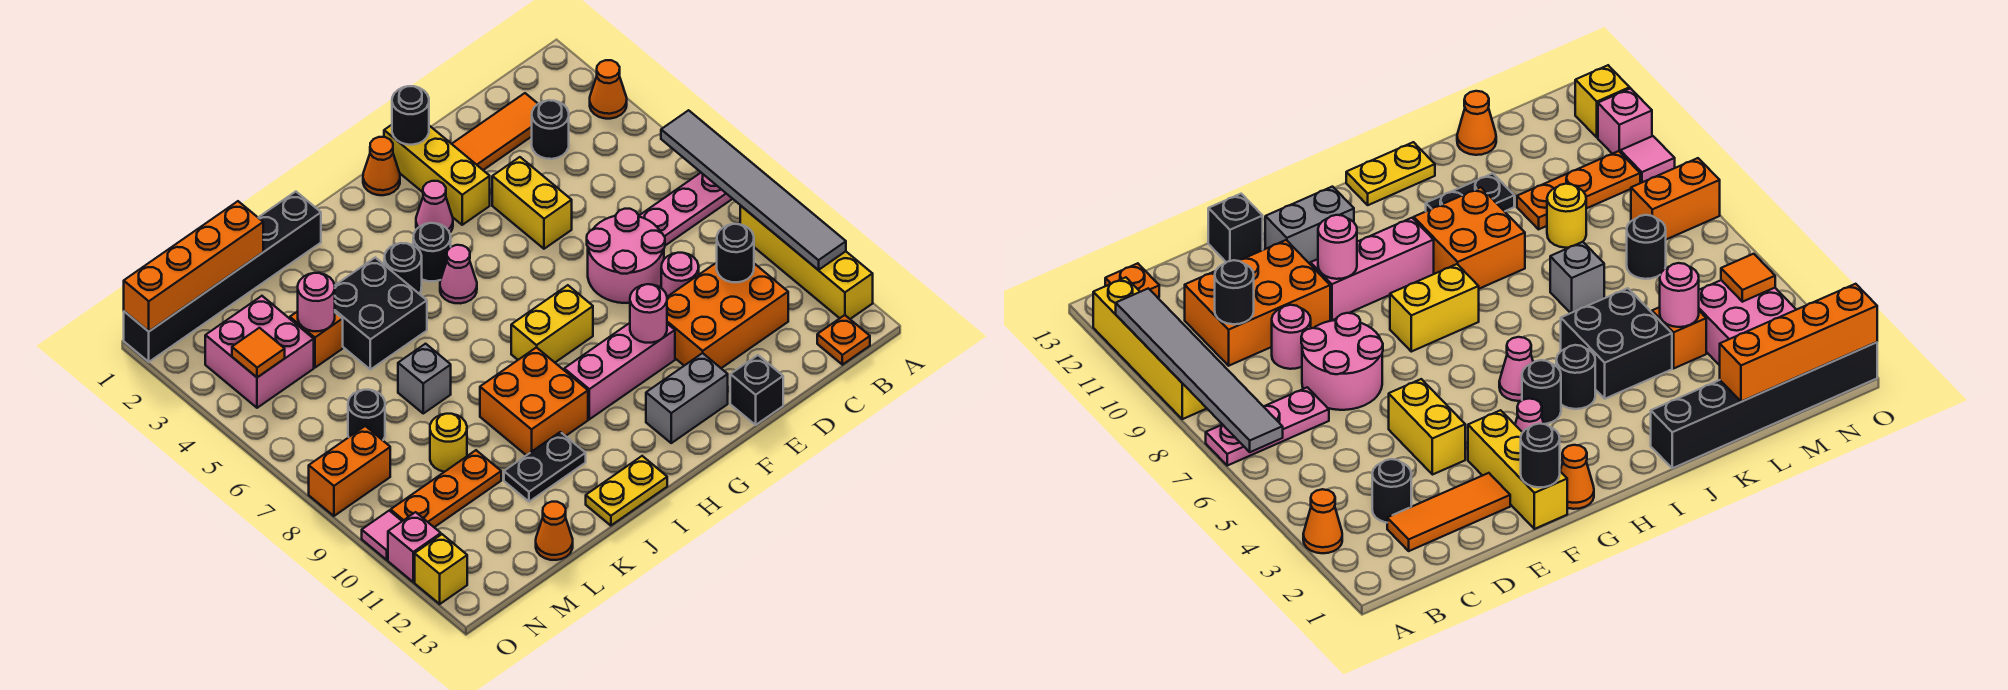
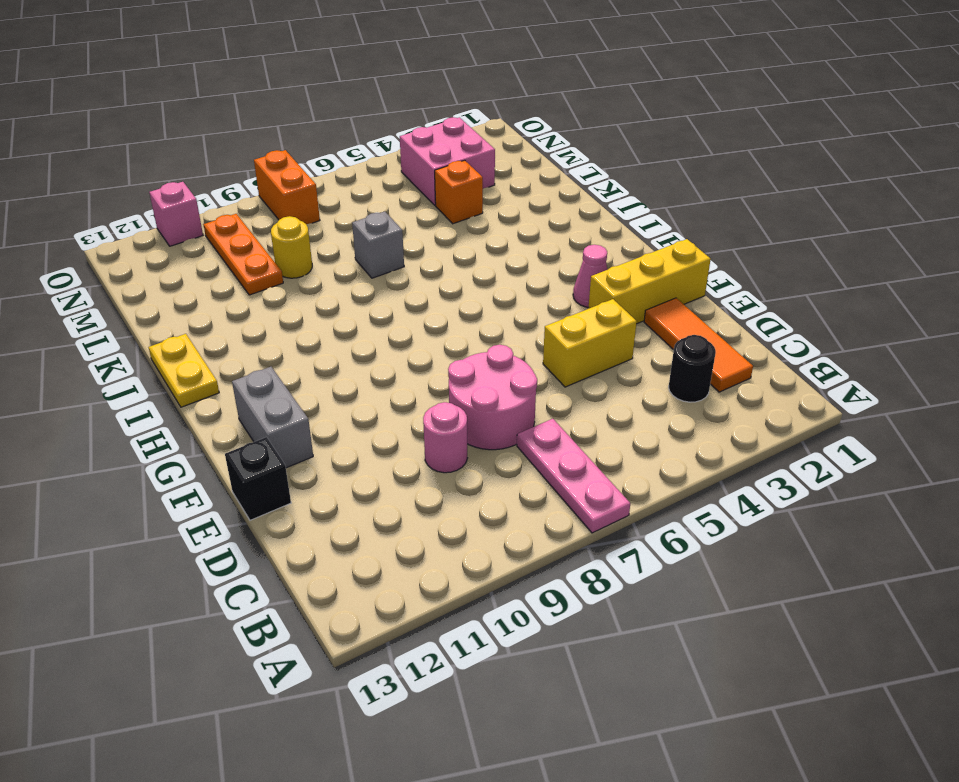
none -> orange cone A3 level 1
none -> yellow brick A9:A12 level 1
none -> orange plate B13 level 1
none -> orange brick C10:E11 level 1

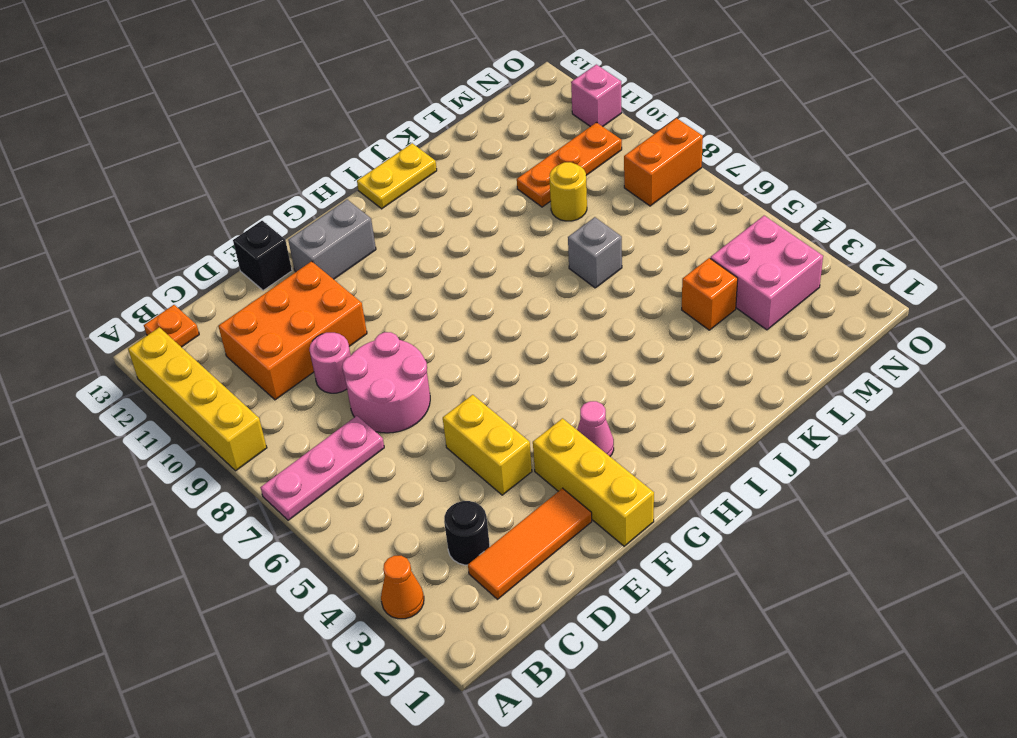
none -> pink brick F10:H10 level 1
none -> orange cone G1 level 1
none -> yellow brick G8:H8 level 1
none -> black round brick H4 level 1

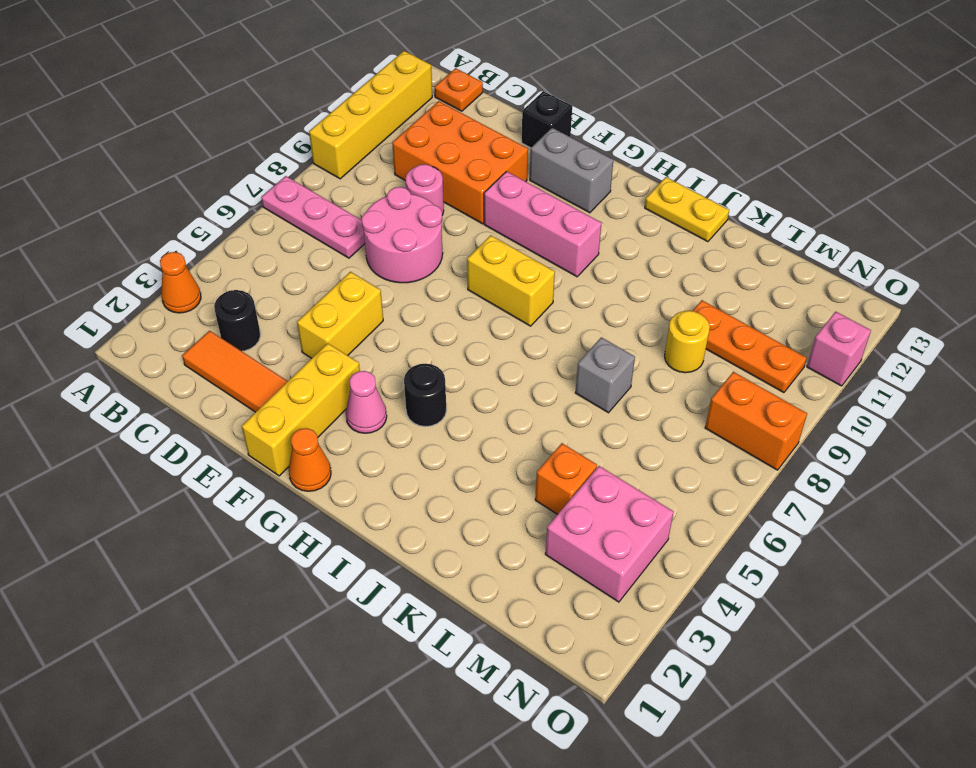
none -> pink cone H5 level 1
none -> black round brick I4 level 1
none -> orange brick I9:J10 level 1
none -> black brick J1:O1 level 1

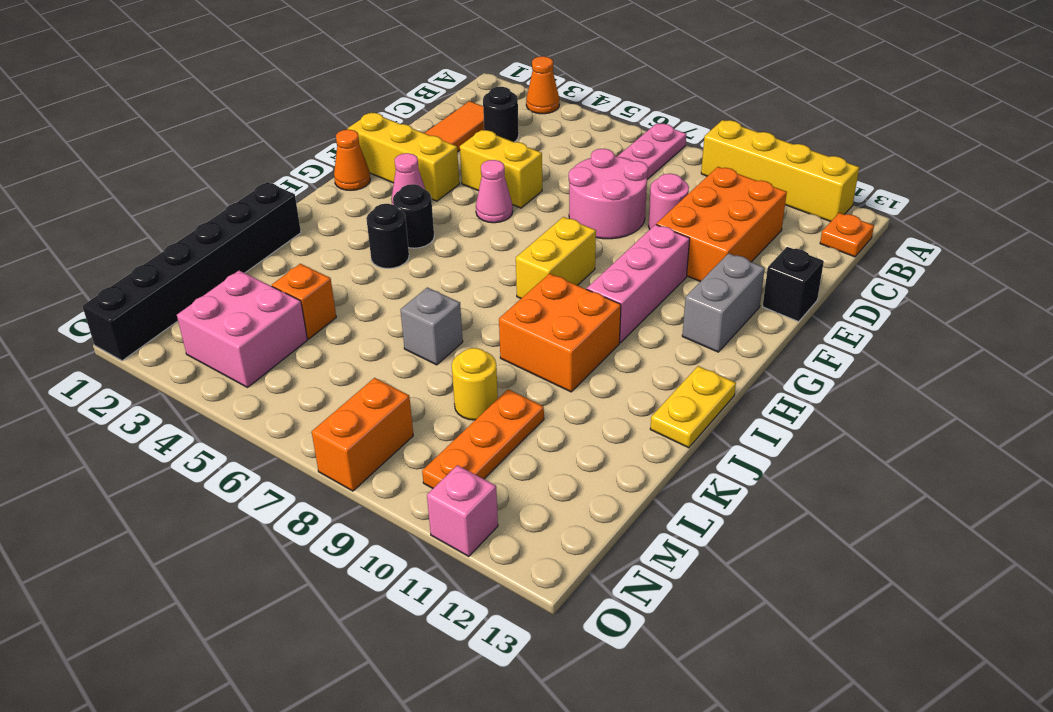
pink cone F5 level 1 -> pink cone H5 level 1
none -> black brick J4:K5 level 1
none -> black plate J11:K11 level 1
none -> orange cone L13 level 1
none -> black round brick M7 level 1

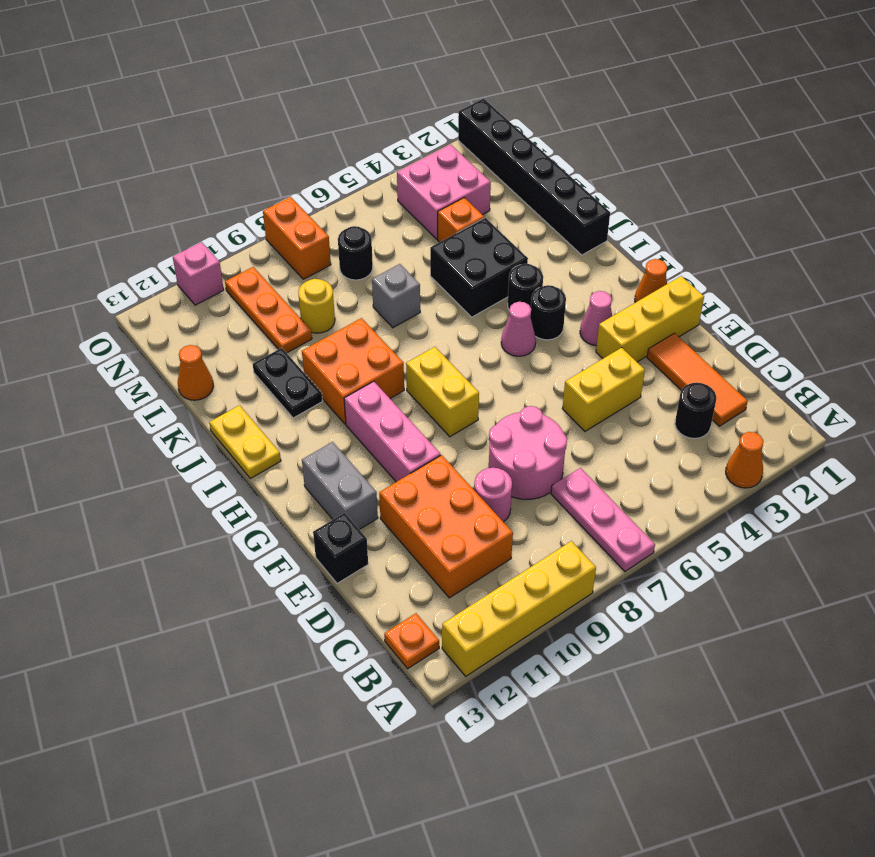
none -> pink tile O10 level 1
none -> yellow brick O12 level 1
none -> grey tile A6:A11 level 2
none -> black round brick C10 level 2

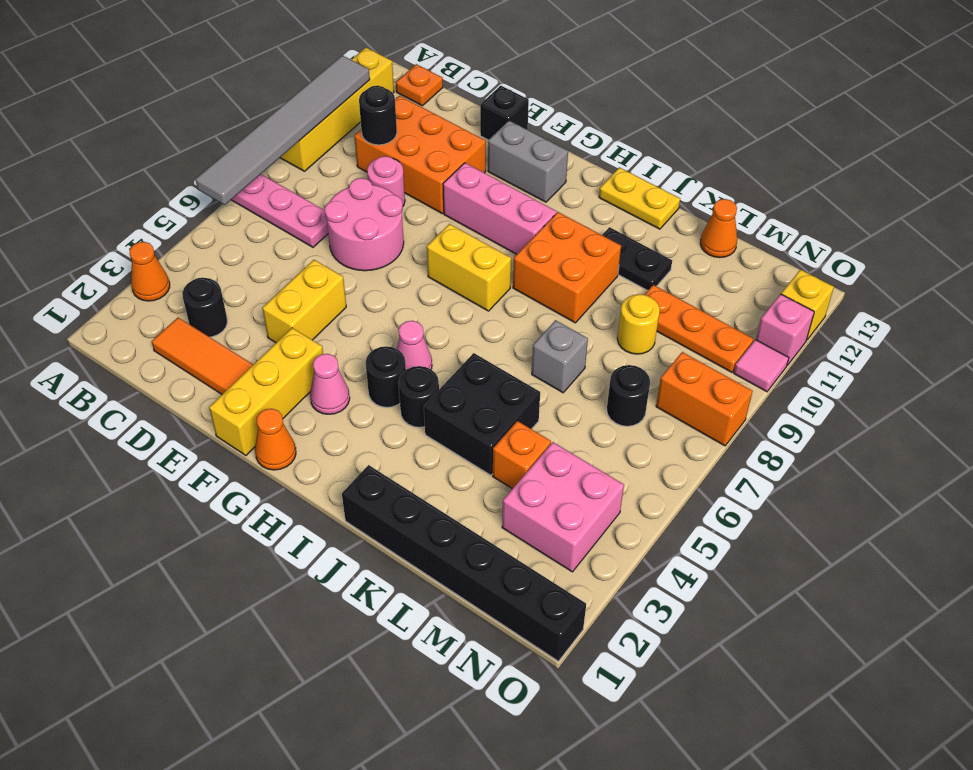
none -> black round brick F1 level 2
none -> pink round brick F10 level 2
none -> orange brick L1:O1 level 2
none -> pink round brick L4 level 2

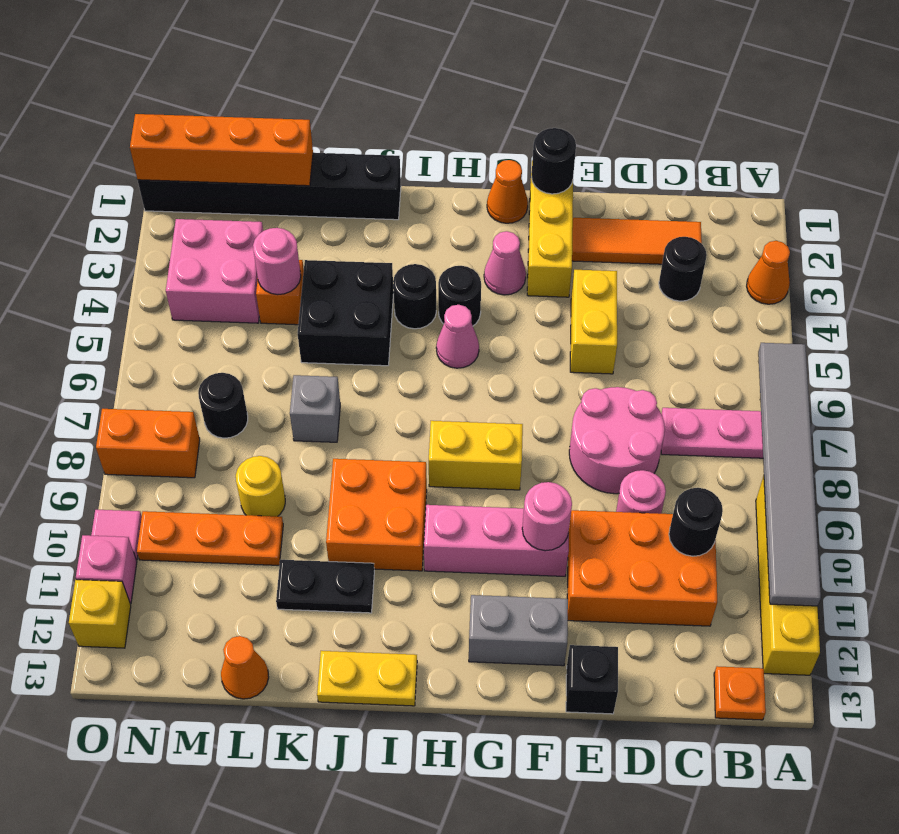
none -> orange tile N4 level 2

